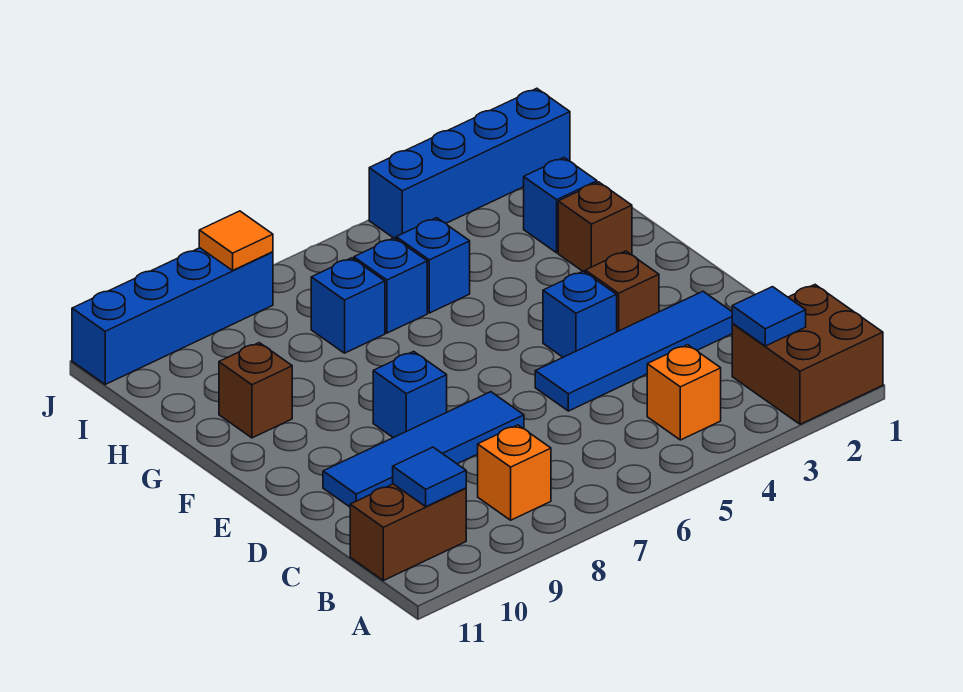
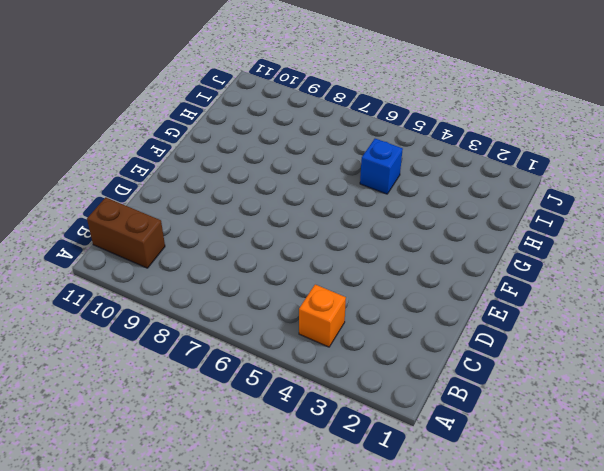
none -> brown brick A1:B2 level 1
none -> orange brick B8 level 1
none -> blue tile D2:D5 level 1

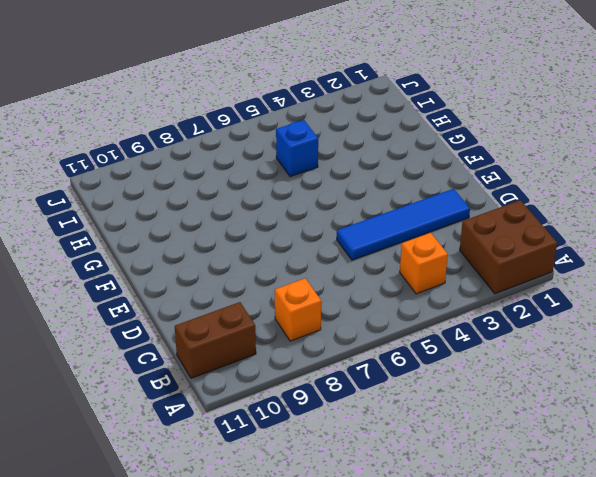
none -> blue tile D7:D10 level 1
none -> brown brick E3 level 1
none -> blue brick E4 level 1

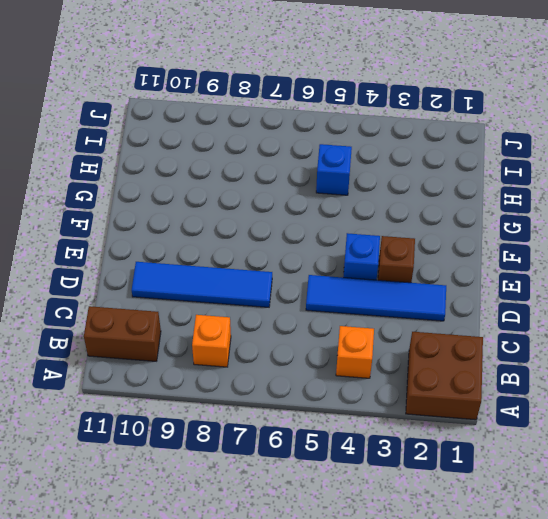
none -> blue brick E8 level 1
none -> brown brick G2 level 1
none -> brown brick G10 level 1

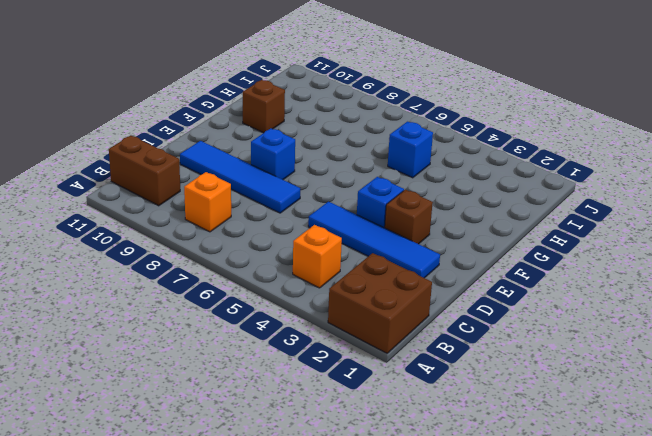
none -> brown brick G2 level 1
none -> blue brick H2 level 1
none -> blue brick H6 level 1

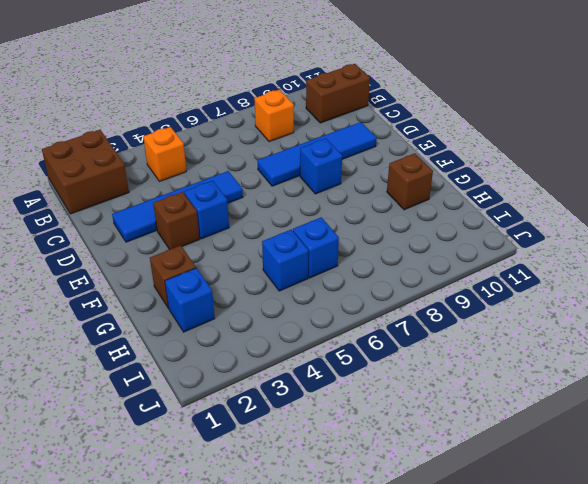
none -> blue brick H7 level 1
none -> blue brick J1:J4 level 1
none -> blue brick J8:J11 level 1

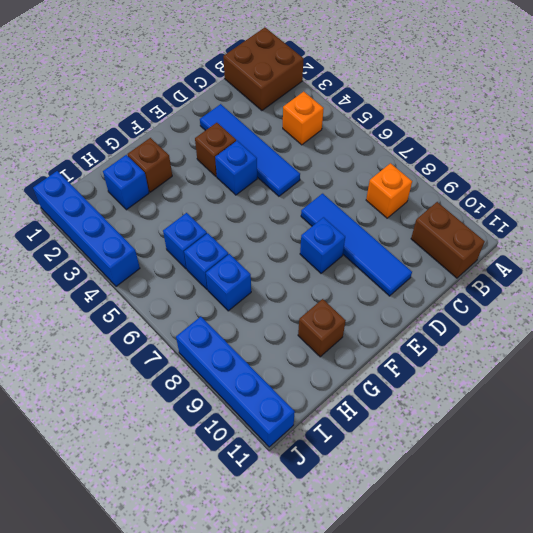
none -> blue tile B2 level 2
none -> blue tile B10 level 2
none -> orange tile J8 level 2

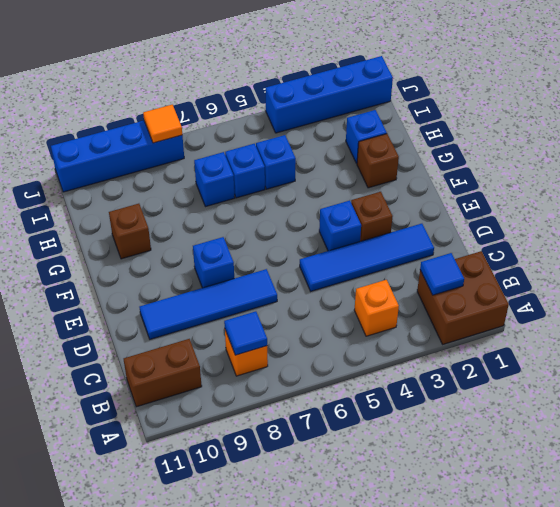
blue tile B8 level 2 -> blue tile B10 level 2

